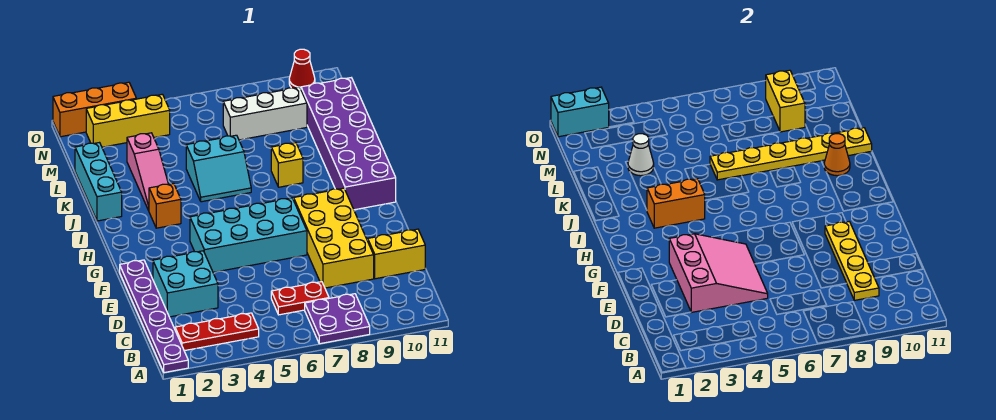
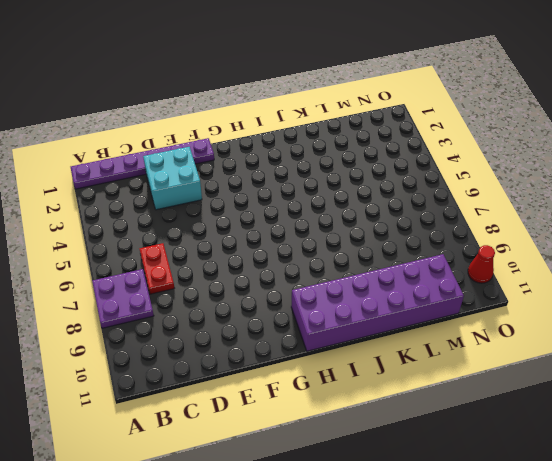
none -> red plate B2:B4 level 1
none -> yellow brick D8:G9 level 1
none -> yellow brick D10:D11 level 1

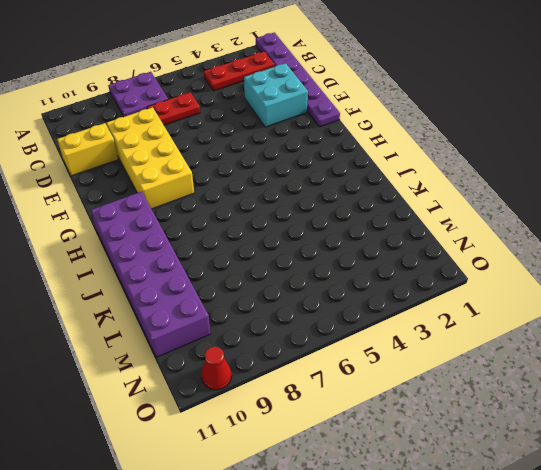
none -> cyan brick F4:G7 level 1
none -> orange brick I3 level 1
none -> cyan brick J1:L1 level 1

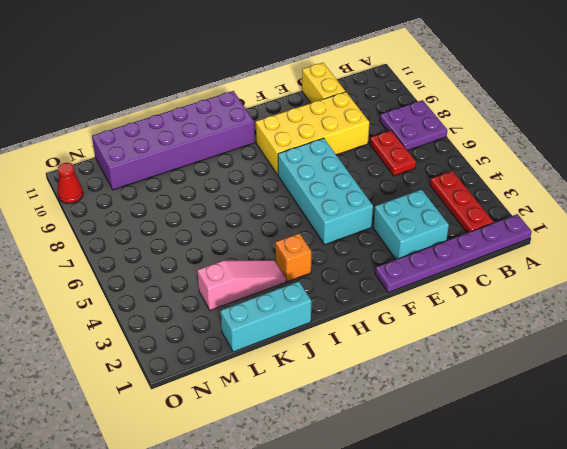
none -> cyan slope J5:K6 level 1 top K
none -> yellow brick J8 level 1
none -> white brick M7:M9 level 1

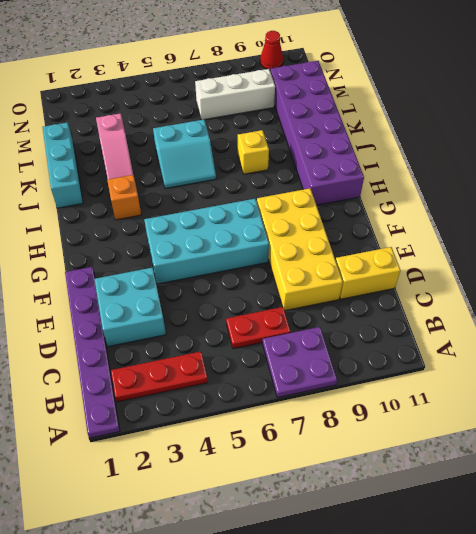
none -> yellow brick N2:N4 level 1
none -> orange brick O1:O3 level 1
none -> yellow plate C9:F9 level 2

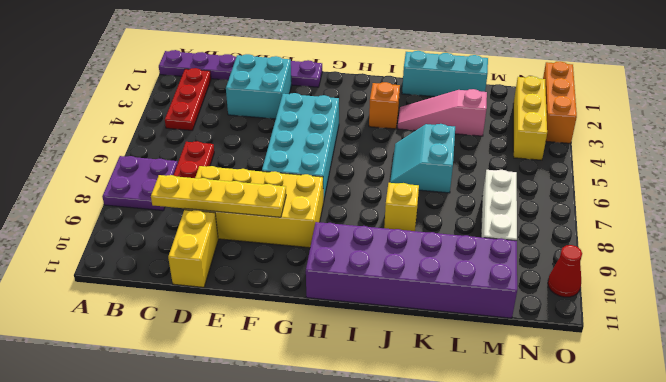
none -> pink slope D3:F5 level 2 top 3
none -> orange brick I3:I4 level 2
none -> orange cone J10 level 2

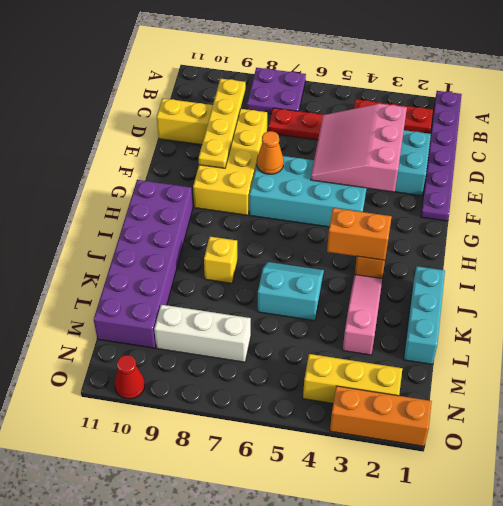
orange cone F7 level 2 -> orange cone J10 level 2
none -> yellow plate K6:K11 level 2
none -> white cone L3 level 2
none -> yellow brick M9:N9 level 2

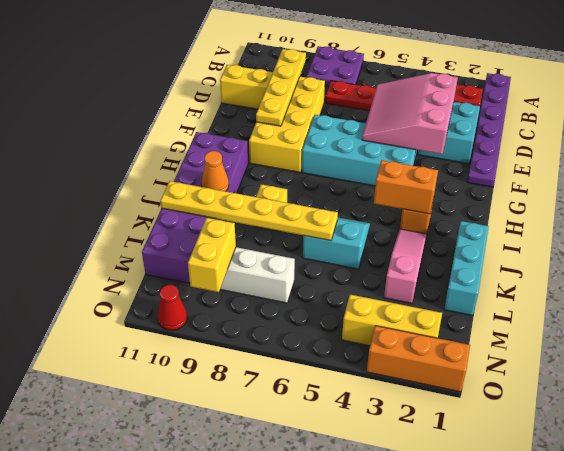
none -> white cone L3 level 2
none -> cyan brick O1:O2 level 2

